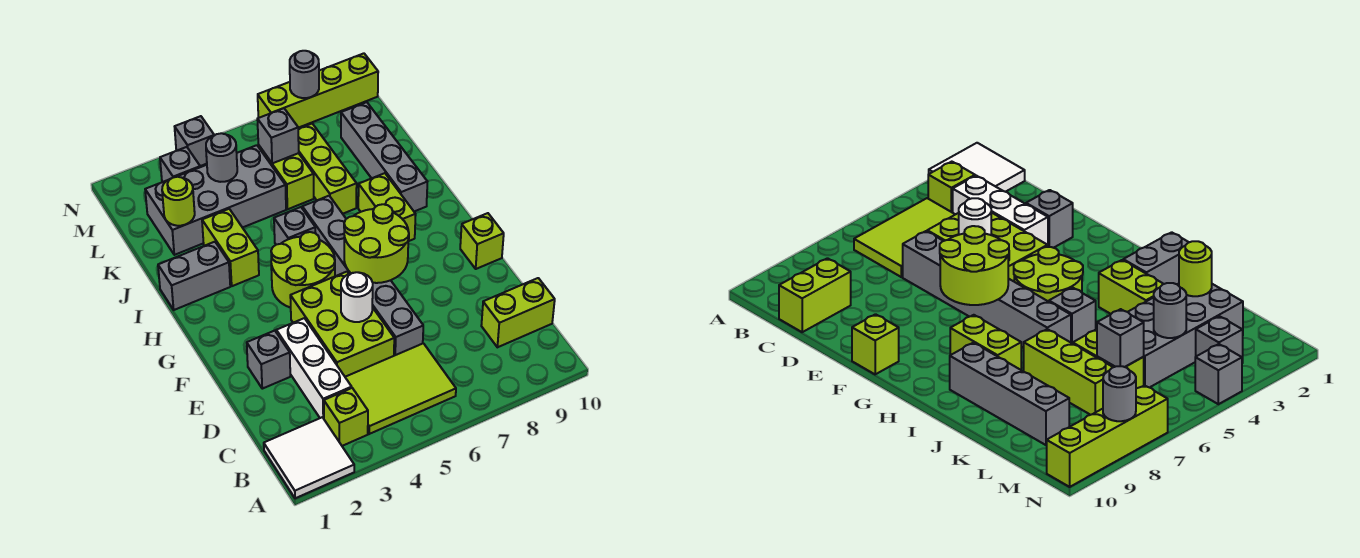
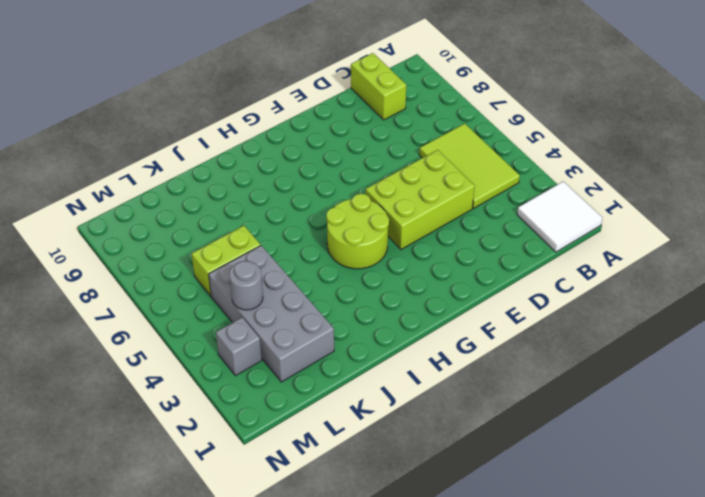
none -> lime brick B3 level 1
none -> white brick C3:E3 level 1
none -> grey brick D6:I6 level 1

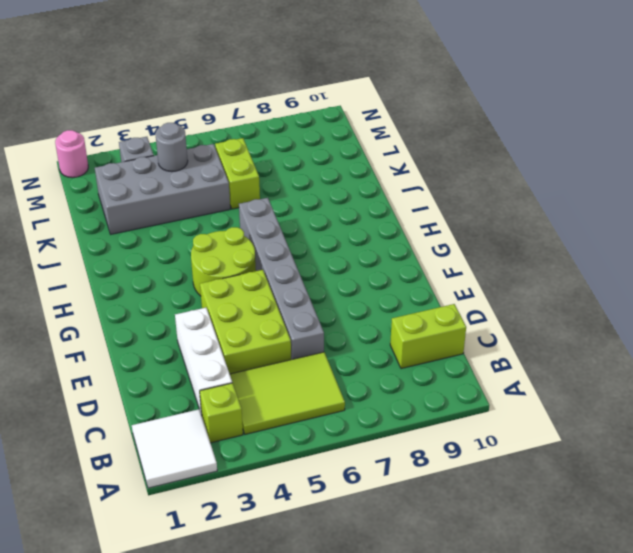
pink round brick N1 level 1 -> none
none -> grey brick E2 level 1
none -> lime brick F10 level 1
none -> lime brick H8:I8 level 1

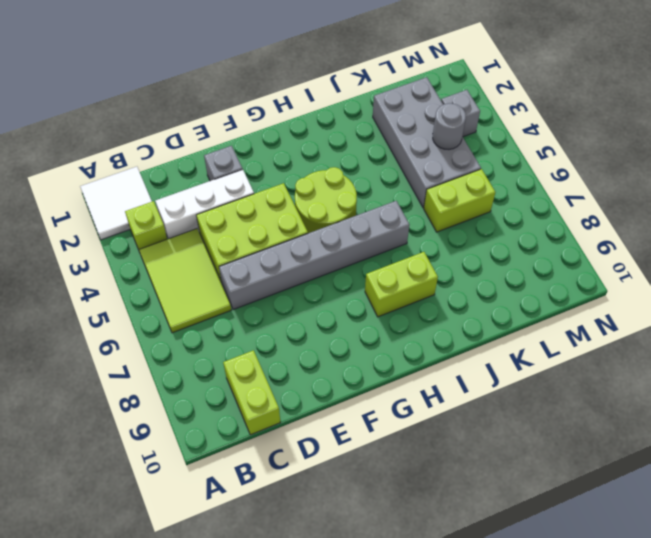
none -> lime brick F10 level 1
none -> grey brick I1:I2 level 1
none -> lime brick I3:J3 level 1

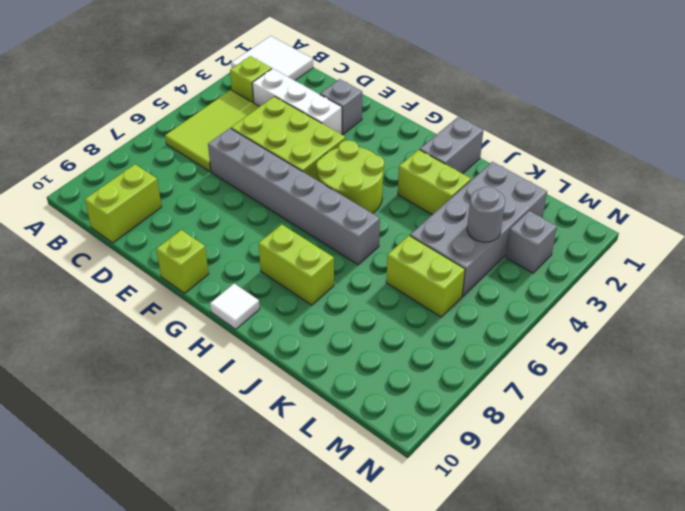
white tile H10 level 1 -> none
none -> grey brick I5 level 1
none -> grey brick I9:L9 level 1
none -> lime brick J7:L7 level 1

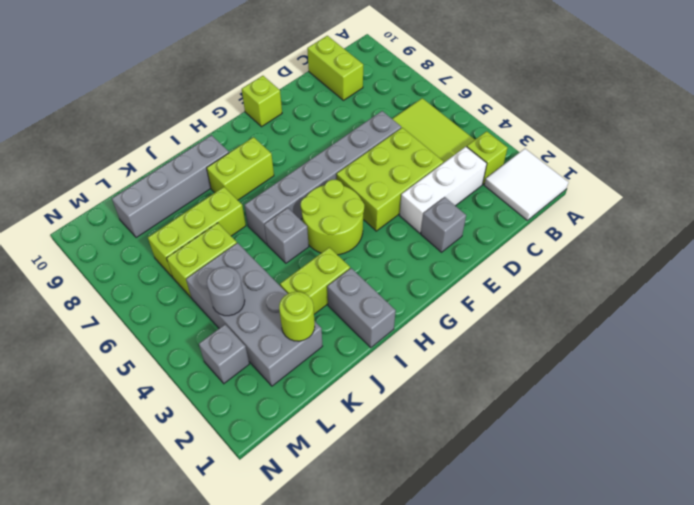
none -> grey brick N4 level 1
none -> lime brick N7:N10 level 1
none -> white round brick E5 level 2

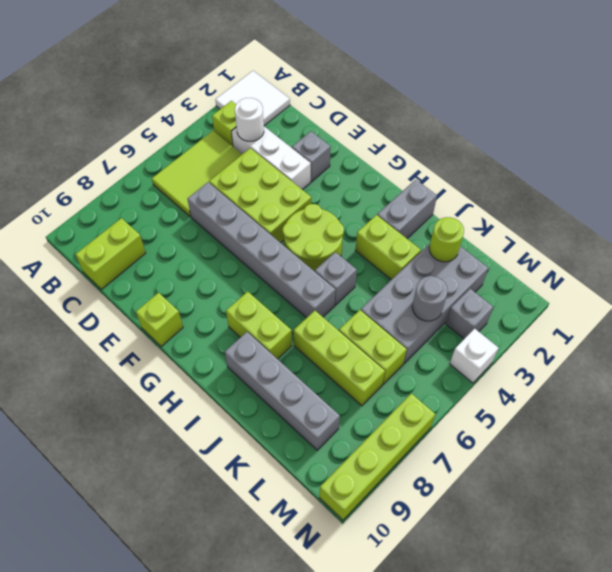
white round brick C3 level 2 -> white round brick E5 level 2
white brick N4 level 1 -> grey brick N4 level 1
none -> lime round brick F6:G7 level 2
none -> grey brick L6 level 2
none -> grey round brick N8 level 2

